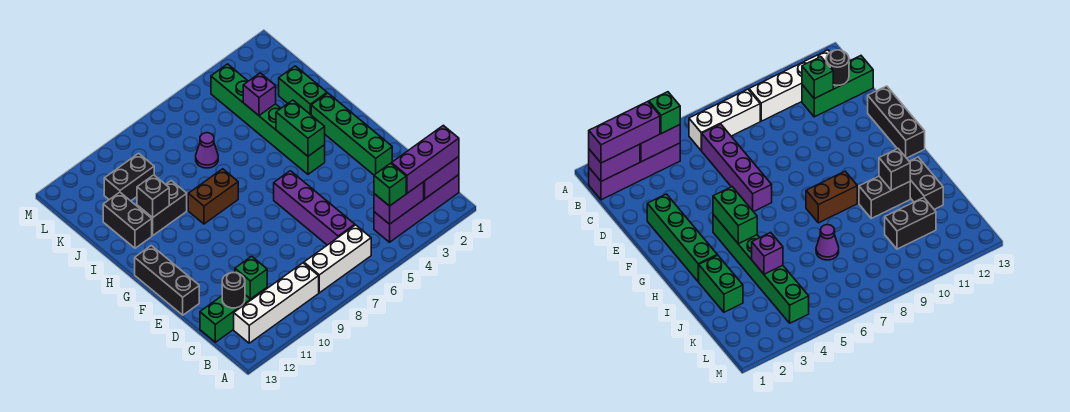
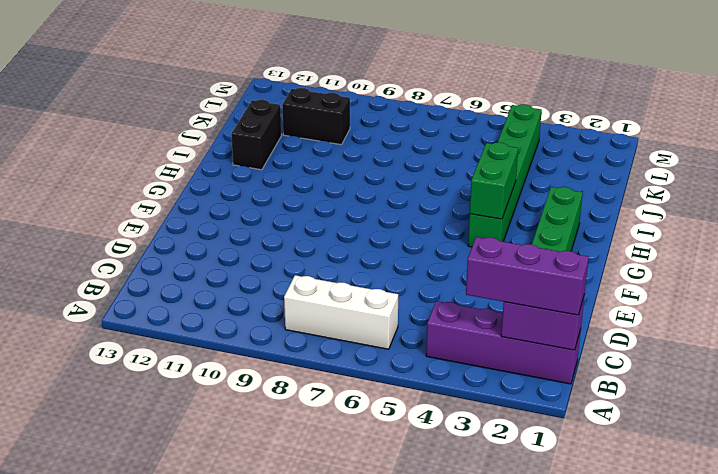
none -> white brick B9:B12 level 1
none -> purple brick C6:F6 level 1
none -> green brick C11:C13 level 1

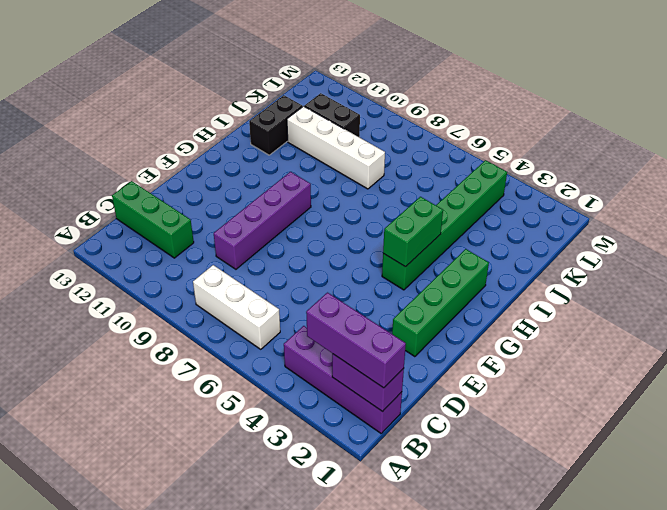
purple brick D9:G9 level 1 -> purple brick C6:F6 level 1
white brick J8:J11 level 1 -> white brick B9:B12 level 1
none -> black brick E13:G13 level 1
none -> brown brick H8:H9 level 1
none -> green brick I2:J2 level 1

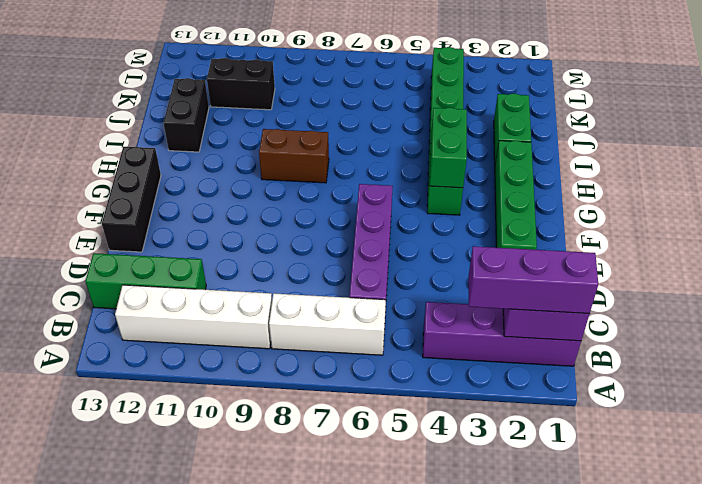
none -> black brick I10:I11 level 1
none -> purple cone J7 level 1
none -> purple brick B3:B4 level 2

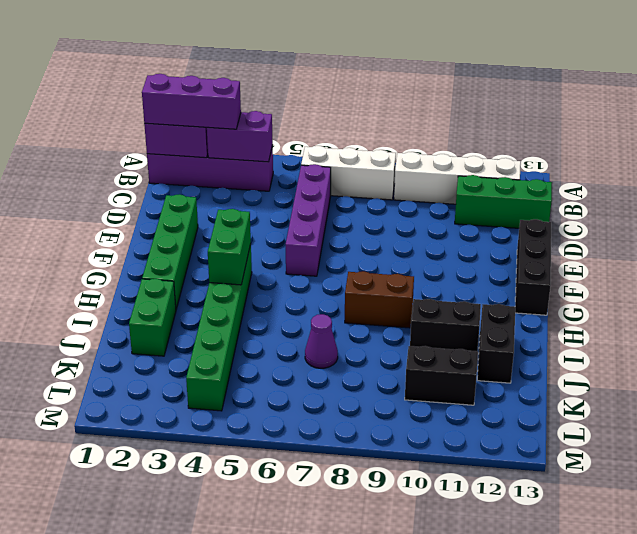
none -> green brick C11 level 2
none -> black round brick C12 level 2
none -> black brick I11 level 2

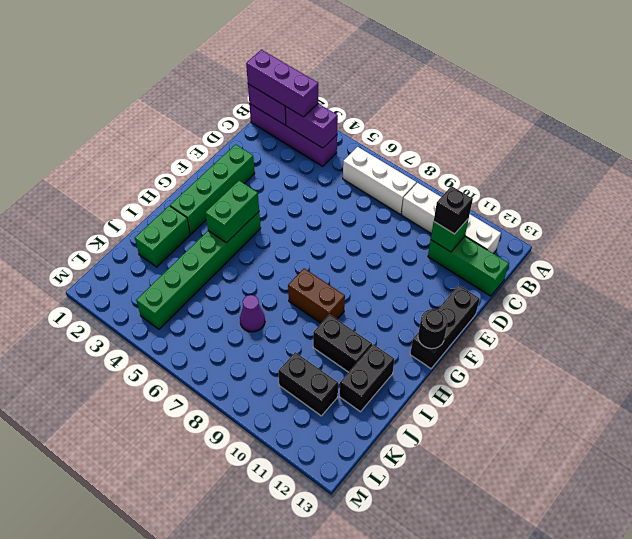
black brick C11 level 3 -> black brick I11 level 2
black round brick G13 level 2 -> black round brick C12 level 2
none -> purple brick C6:F6 level 1
none -> purple brick J4 level 2
none -> green brick B4 level 3

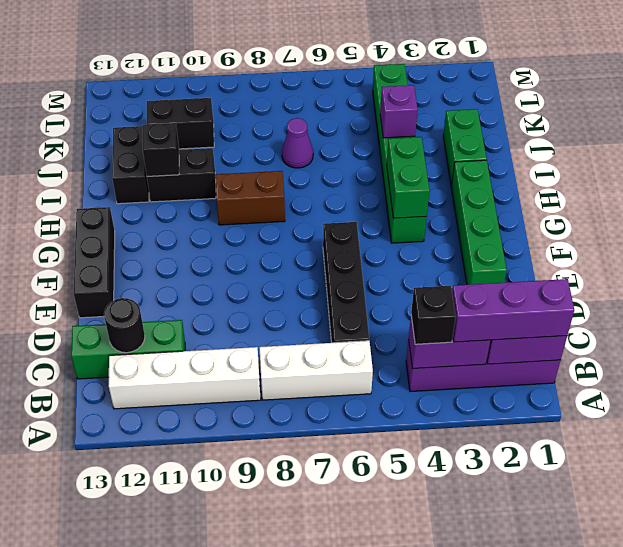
black brick B4 level 3 -> green brick B4 level 3
black brick C6:F6 level 1 -> purple brick C6:F6 level 1
none -> green brick C11 level 2

